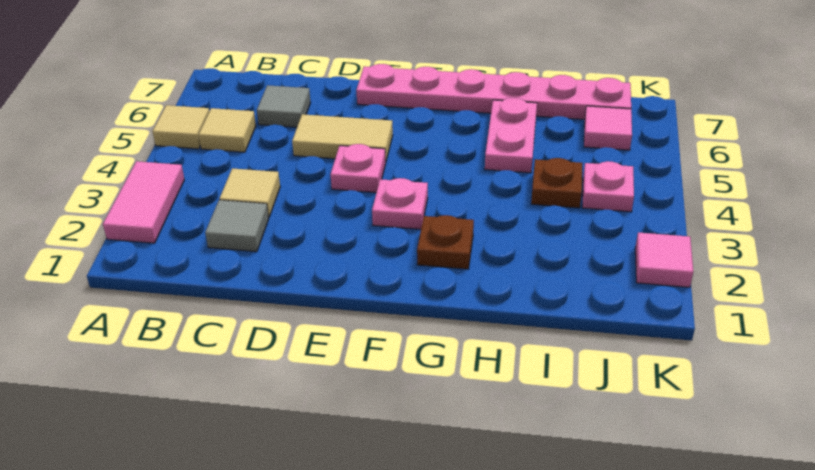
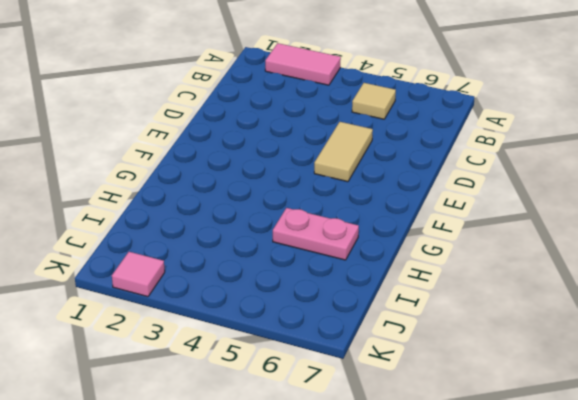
none -> tan tile A5 level 1
none -> grey tile C2 level 1
none -> tan tile C3 level 1

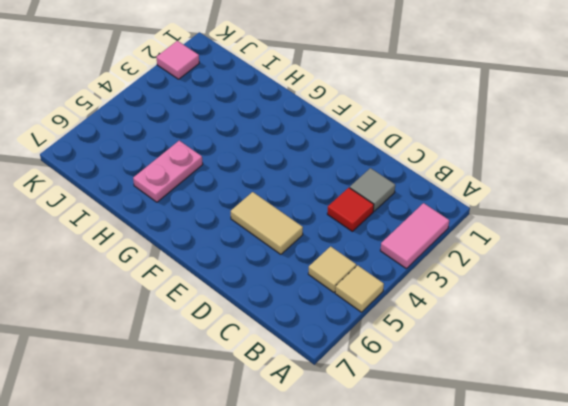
red tile C3 level 1 -> tan tile C3 level 1
none -> grey tile C6 level 1
none -> pink plate E4 level 1
none -> pink plate E7:J7 level 1

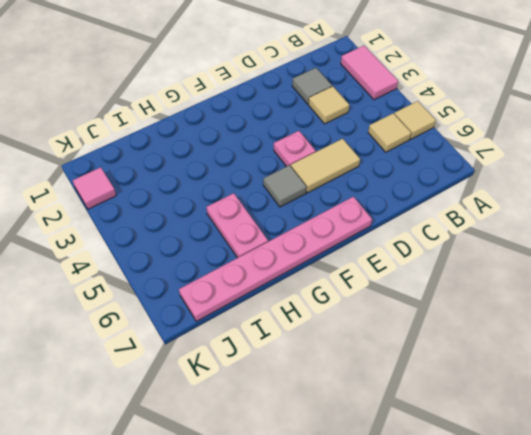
grey tile F5 level 1 -> grey tile C6 level 1
none -> pink plate F3 level 1
none -> brown plate G2 level 1
none -> brown plate I4 level 1

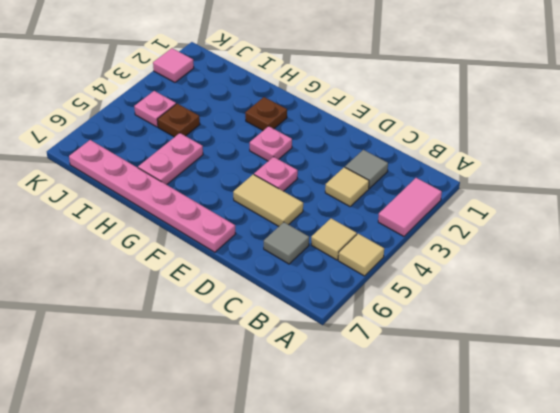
none -> pink tile J6 level 1

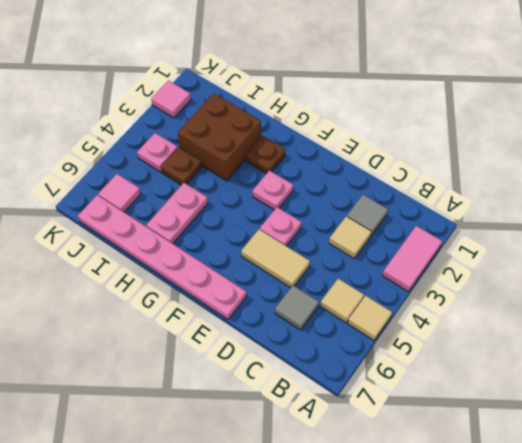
brown brick H2:I3 level 1 -> none

